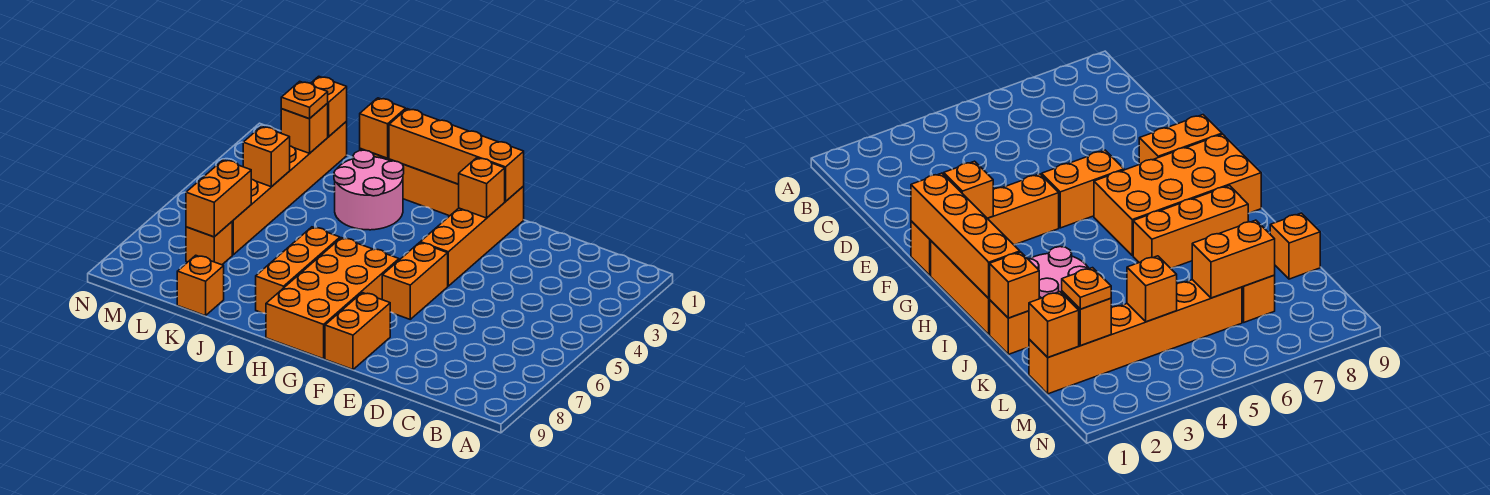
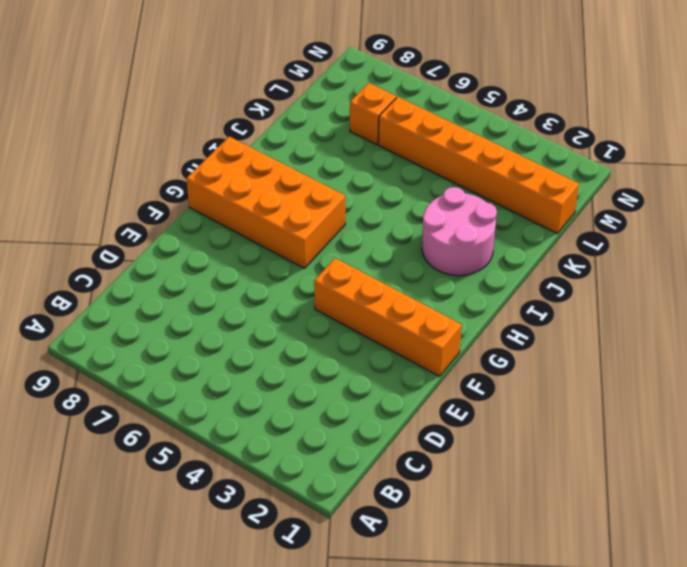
none -> orange brick F5:F6 level 1
none -> orange brick F8:F9 level 1
none -> orange brick G1:I1 level 1

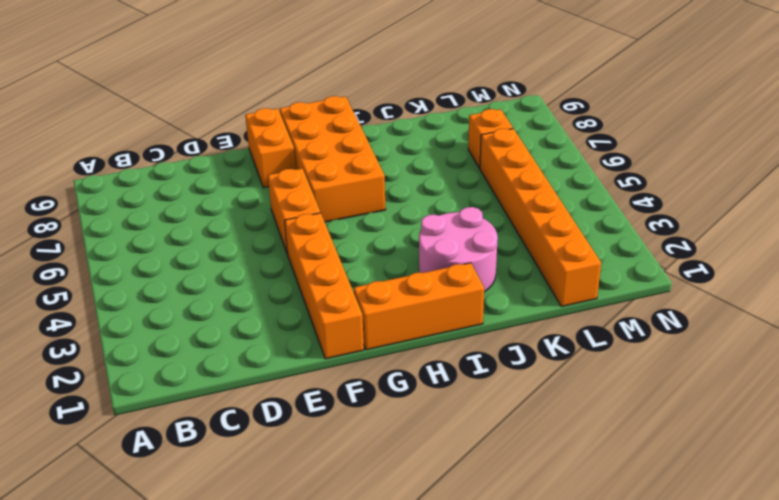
none -> orange brick I6:I8 level 1
none -> orange brick J1 level 1
none -> orange brick K9 level 1

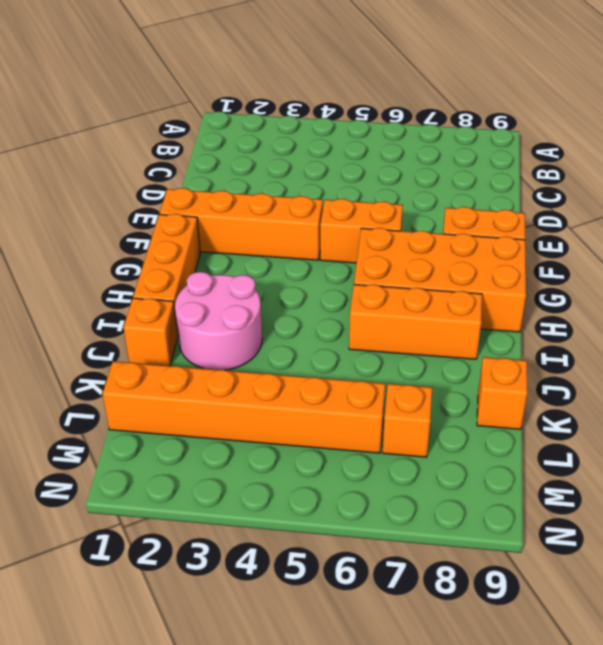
none -> orange brick F1:I1 level 2
none -> orange brick F2 level 2
none -> orange brick J1 level 2

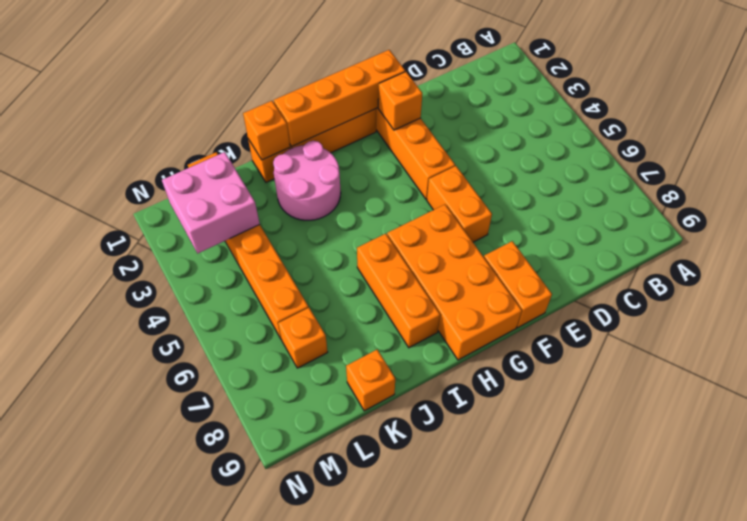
pink brick L2:M3 level 2 -> orange brick L2 level 2
none -> orange brick L1 level 2
none -> orange brick L4 level 2
none -> orange brick L6:L7 level 2

